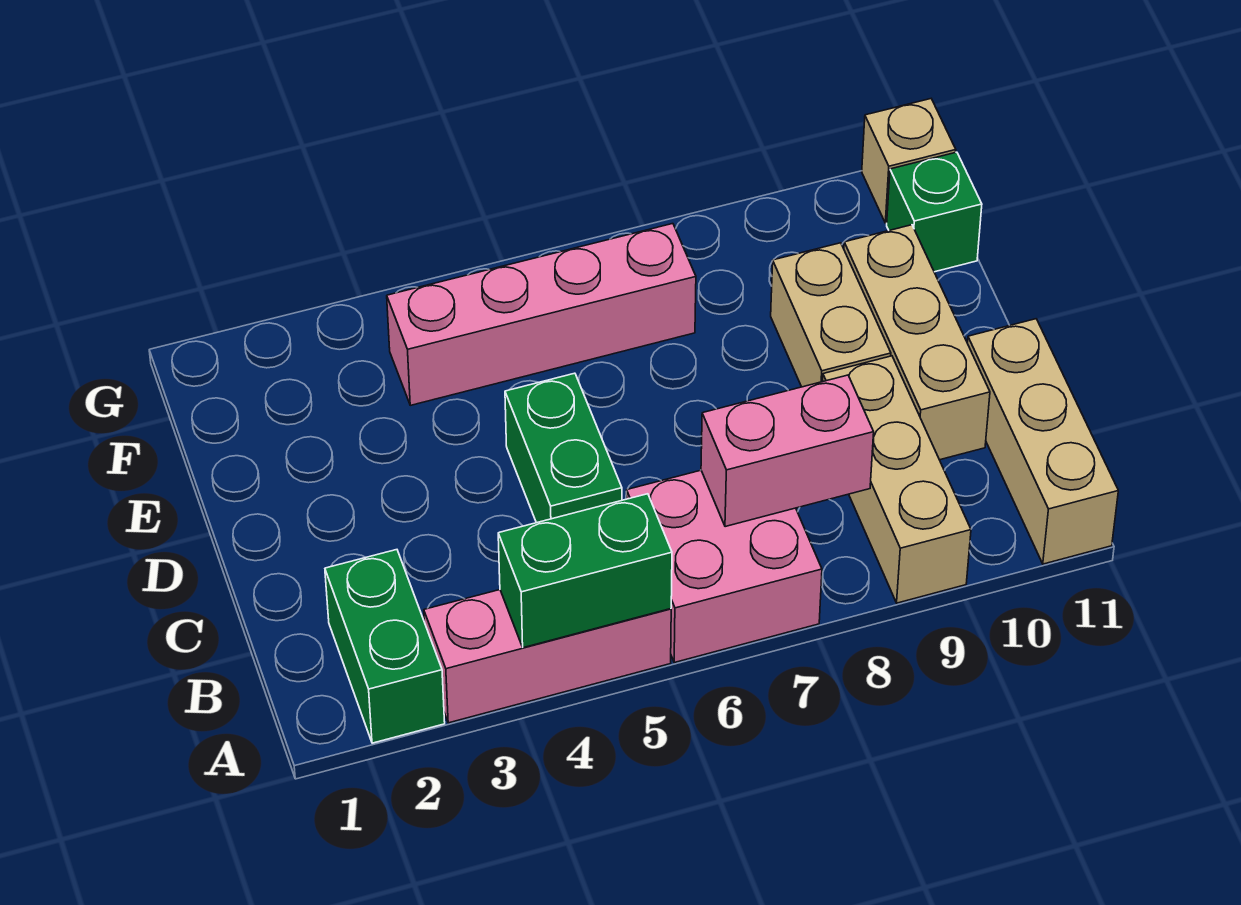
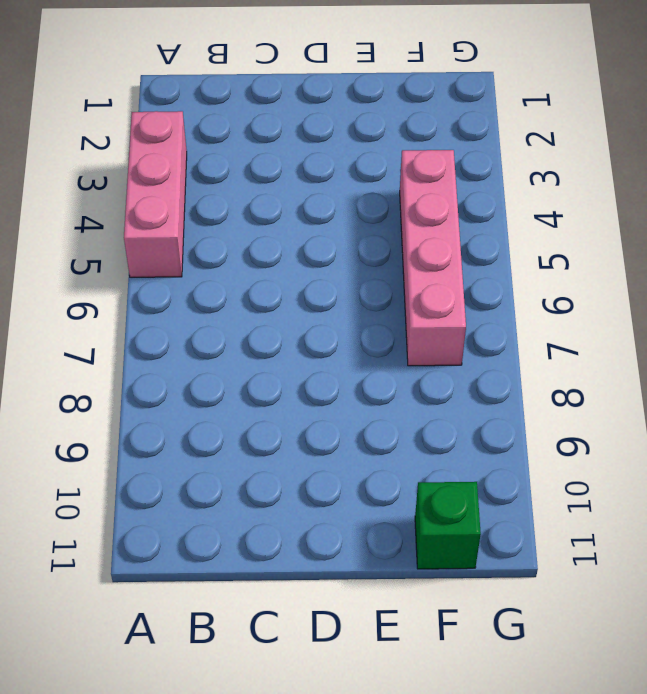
none -> green brick A2:B2 level 1
none -> pink brick A6:B7 level 1
none -> tan brick A9:C9 level 1

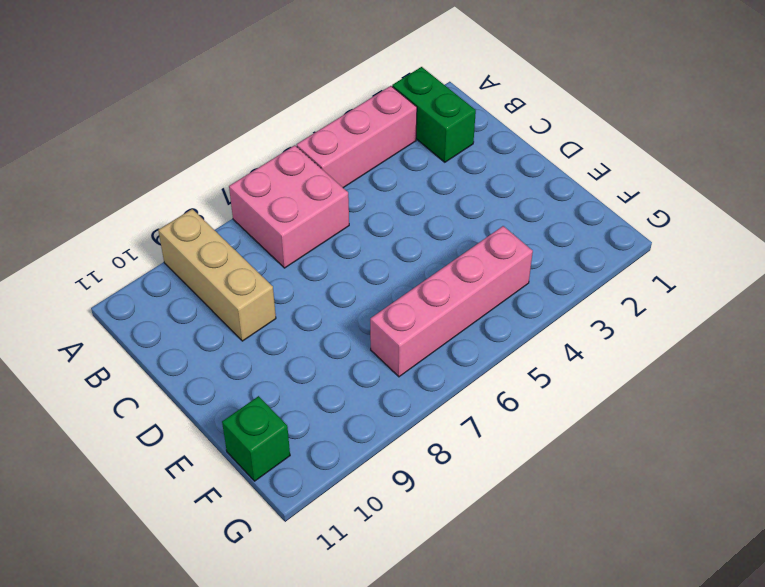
none -> tan brick A11:C11 level 1
none -> green brick C5:D5 level 1
none -> tan brick C10:E10 level 1

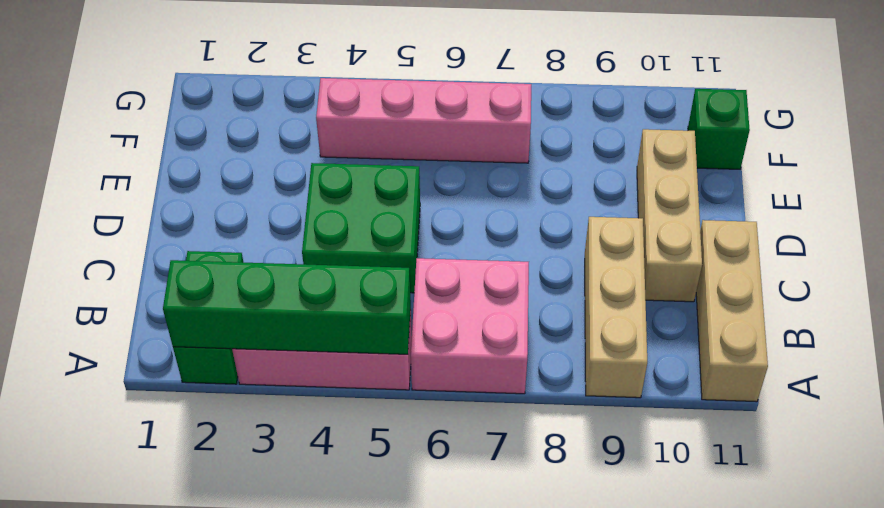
green brick A2:A5 level 2 -> green brick A4:A5 level 2
green brick C4:D5 level 1 -> green brick C5:D5 level 1
none -> tan brick D9:E9 level 1
none -> tan brick G11 level 1
none -> pink brick B7:B8 level 2

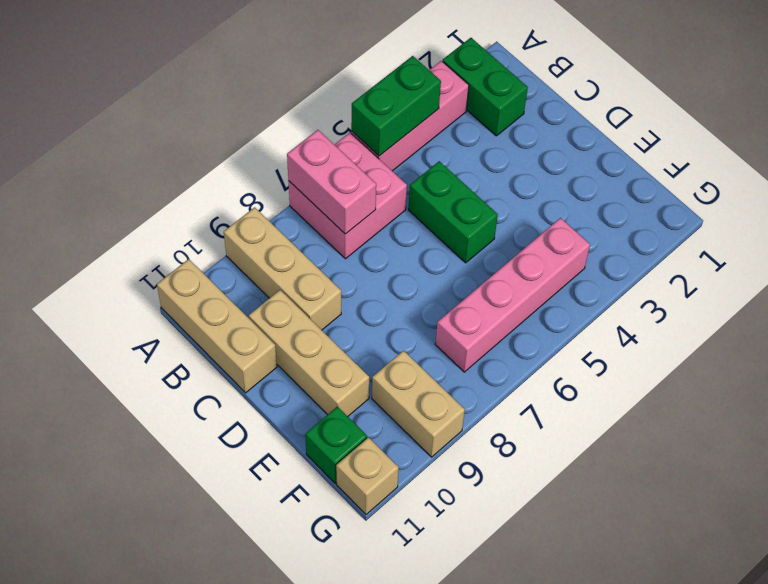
pink brick A7:B7 level 2 -> pink brick B7:B8 level 2
tan brick F9:G9 level 1 -> tan brick D9:E9 level 1

